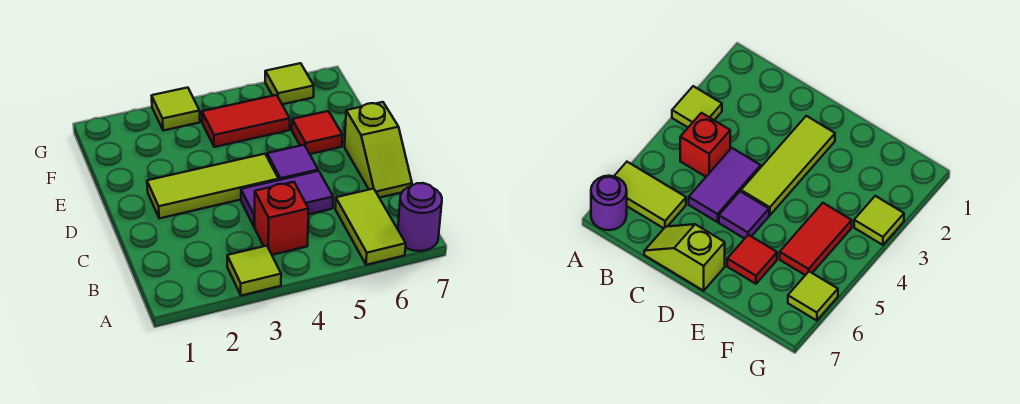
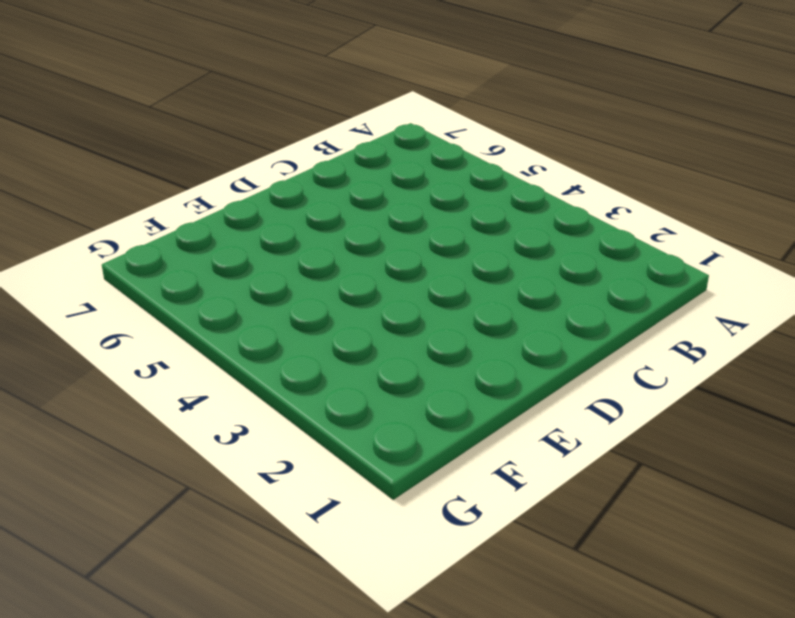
none -> lime tile A3 level 1
none -> lime tile A6:B6 level 1
none -> purple round brick A7 level 1

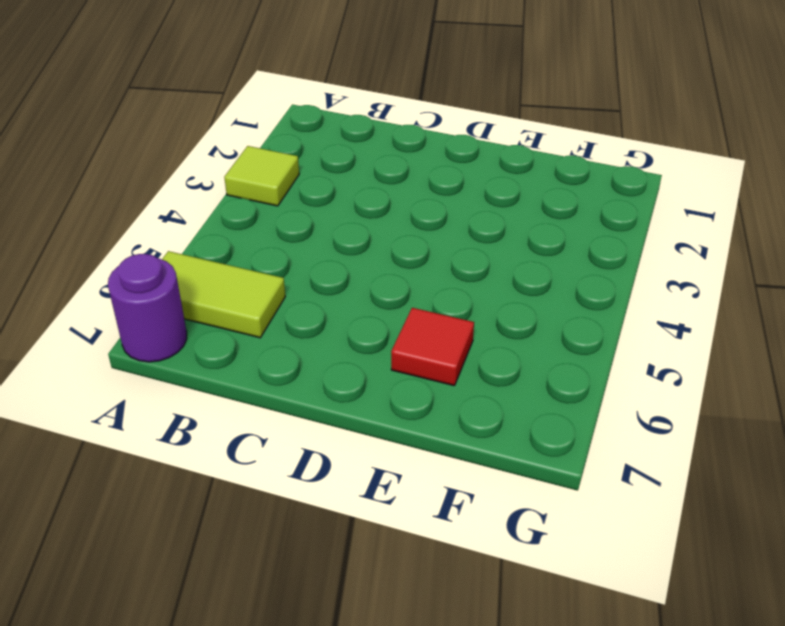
none -> red brick B4 level 1
none -> purple tile C4:C5 level 1
none -> lime slope C7:D7 level 1 top D

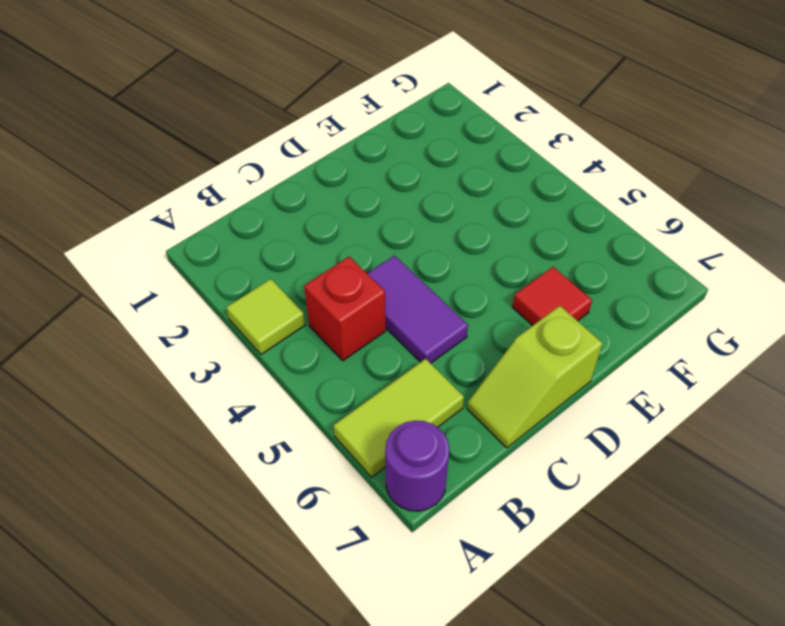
none -> lime tile D2:D4 level 1
none -> purple tile D5 level 1
none -> red tile F4:F5 level 1

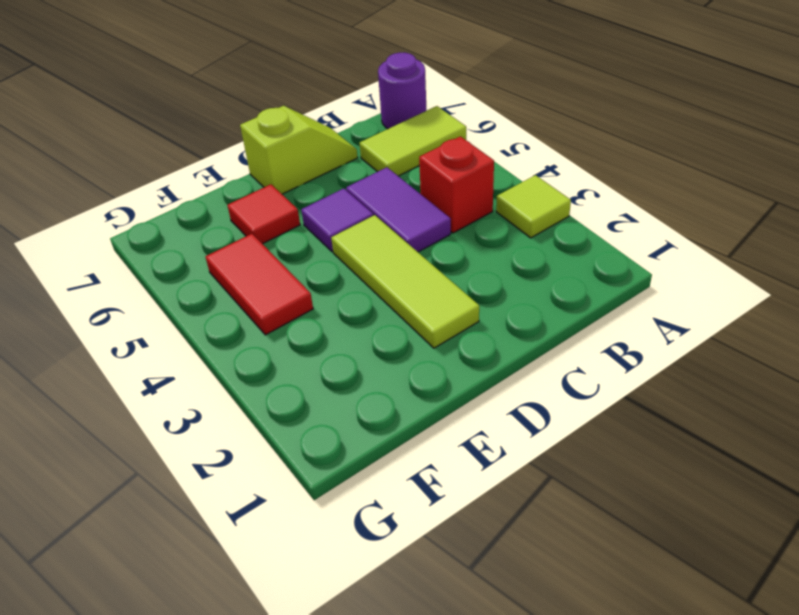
none -> lime tile G3 level 1
none -> lime tile G6 level 1

